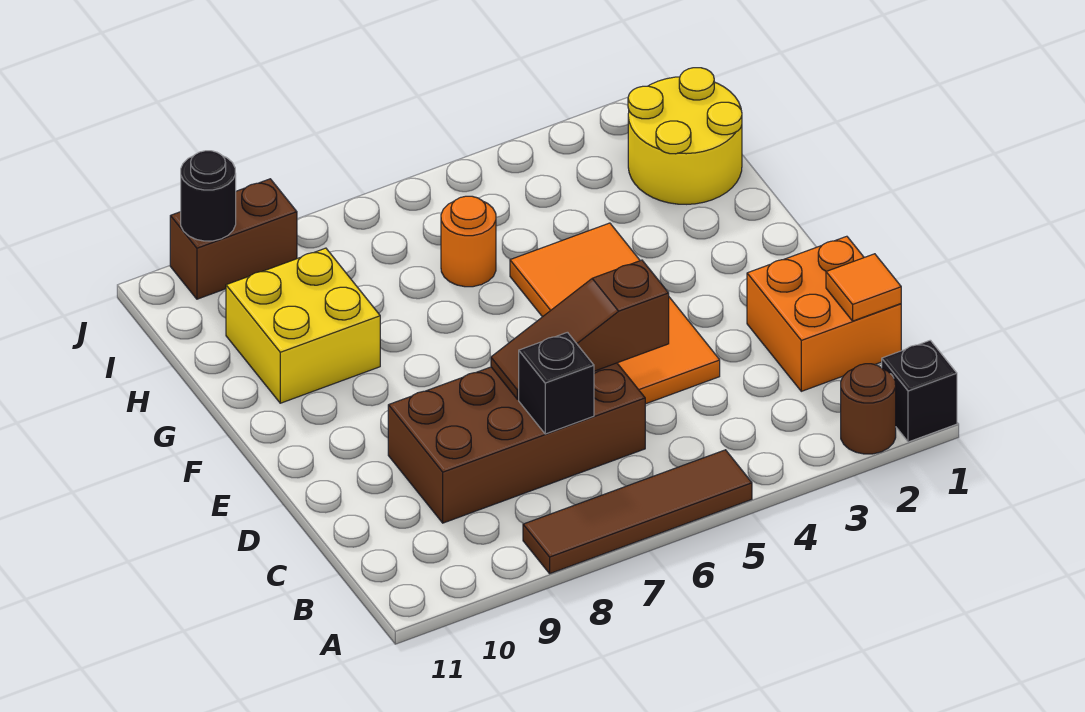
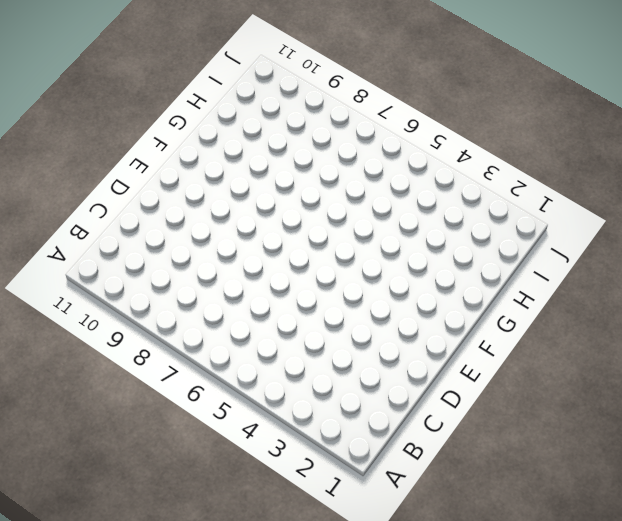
none -> black brick A1 level 1
none -> brown round brick A2 level 1
none -> brown tile A5:A8 level 1

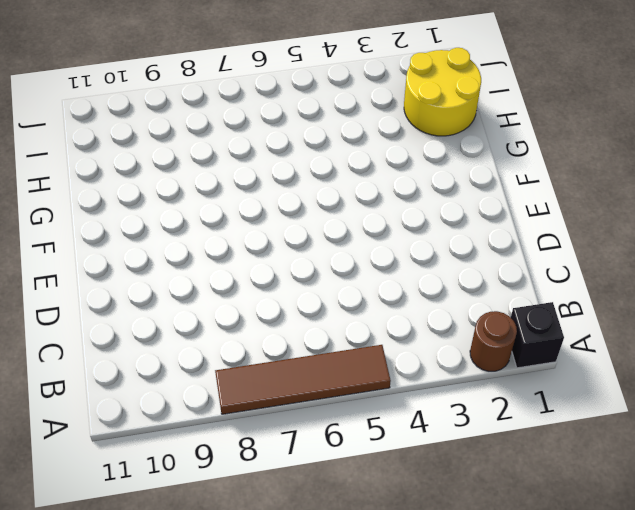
none -> orange brick C1:D2 level 1
none -> brown brick C6:D9 level 1
none -> orange tile D4:G5 level 1

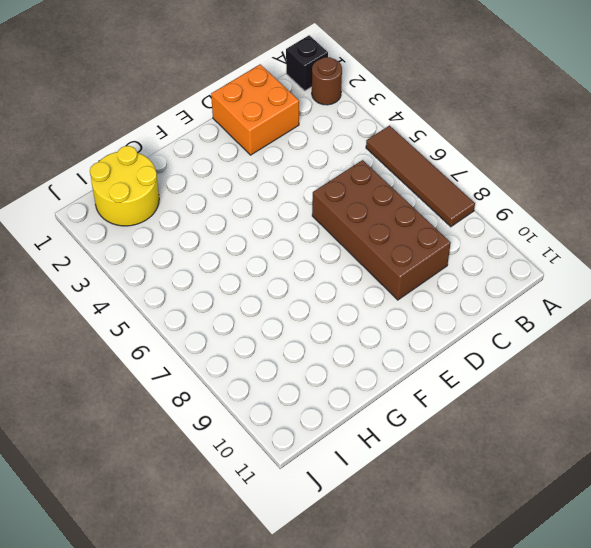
none -> orange tile D4:G5 level 1
none -> yellow brick G9:H10 level 1
none -> orange round brick H6 level 1

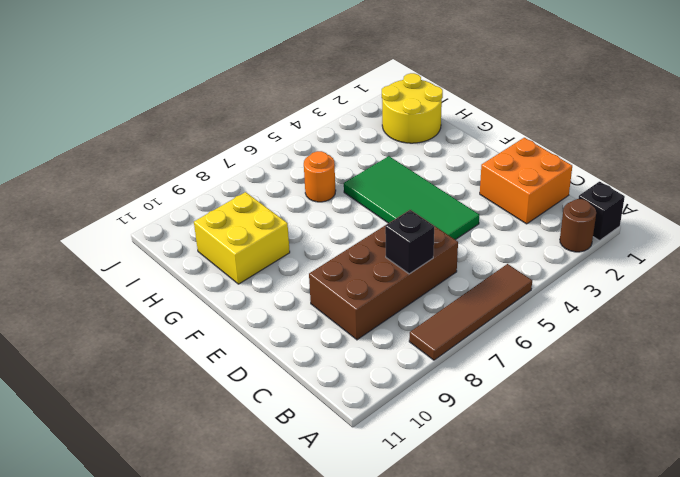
green tile D4:G5 level 1 -> orange tile D4:G5 level 1
none -> brown brick J9:J10 level 1
none -> orange tile C1 level 2
none -> brown slope D5:D7 level 2 top 5

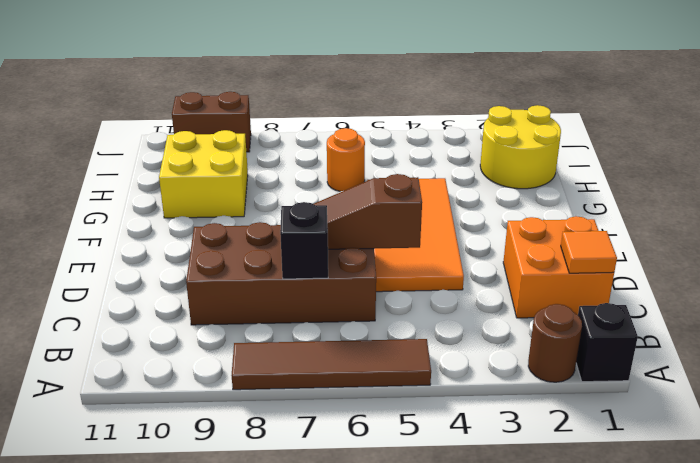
none -> black round brick J10 level 2

